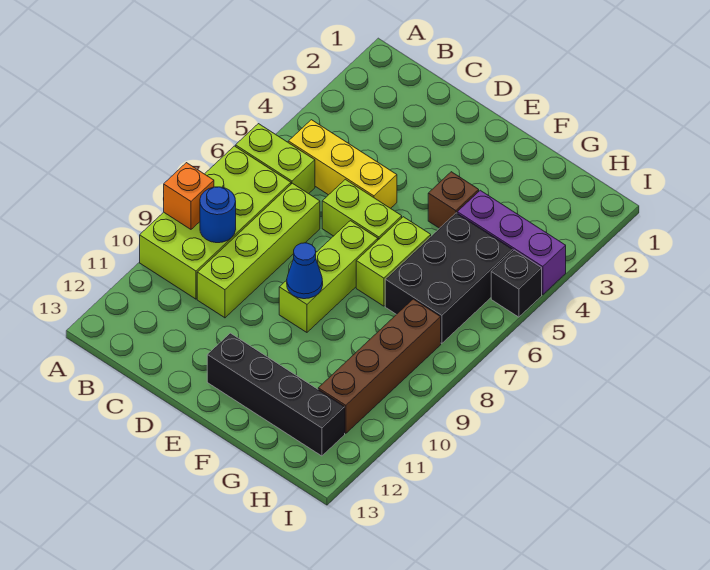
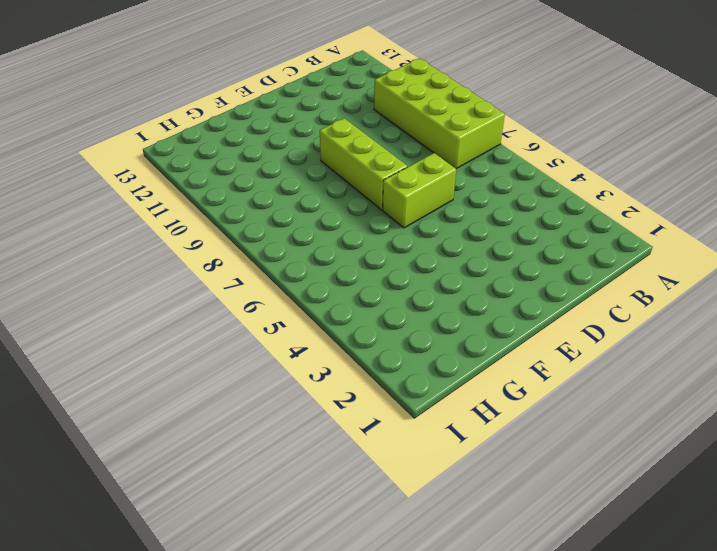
none -> lime brick A6:B6 level 1
none -> yellow brick B5:D5 level 1
none -> lime brick C7:C10 level 1

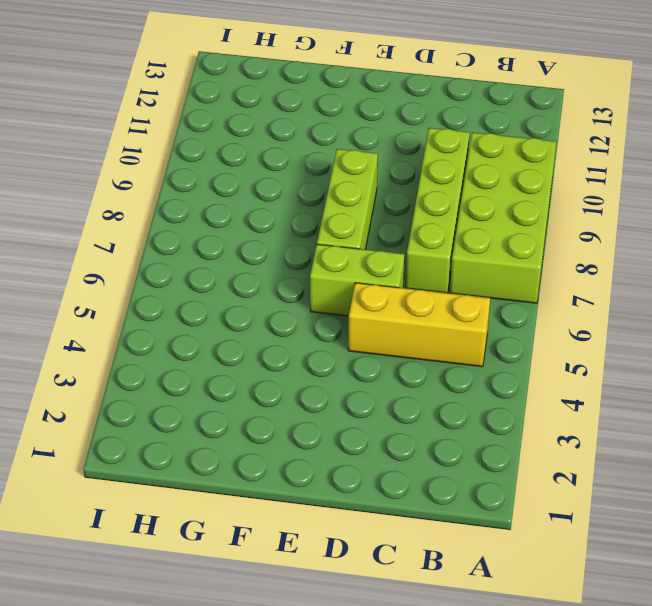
none -> lime brick A6:B6 level 1
none -> black brick E12:H12 level 1
none -> brown brick F4 level 1

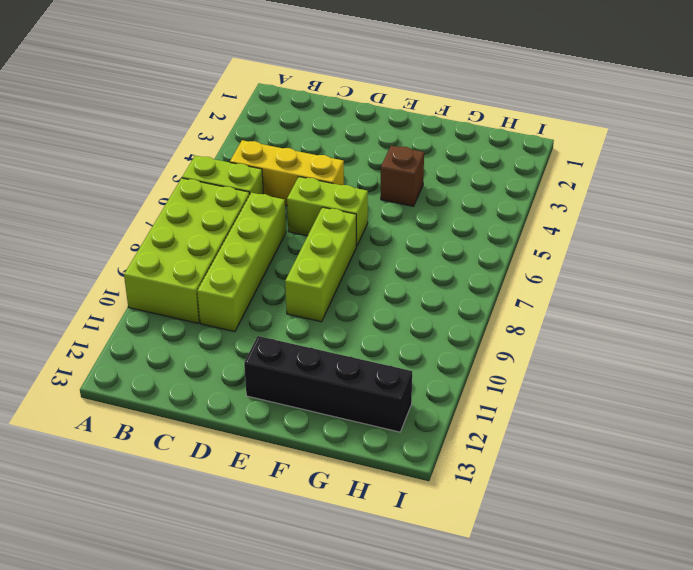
none -> lime brick F6:F7 level 1
none -> purple brick G4:I4 level 1
none -> black brick G5:H7 level 1

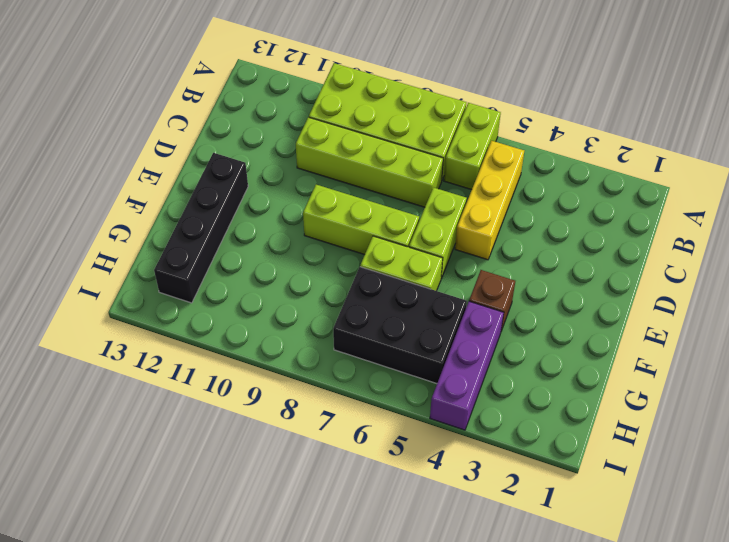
none -> brown brick H8:H11 level 1
none -> black brick I5 level 1
none -> orange brick A9 level 2

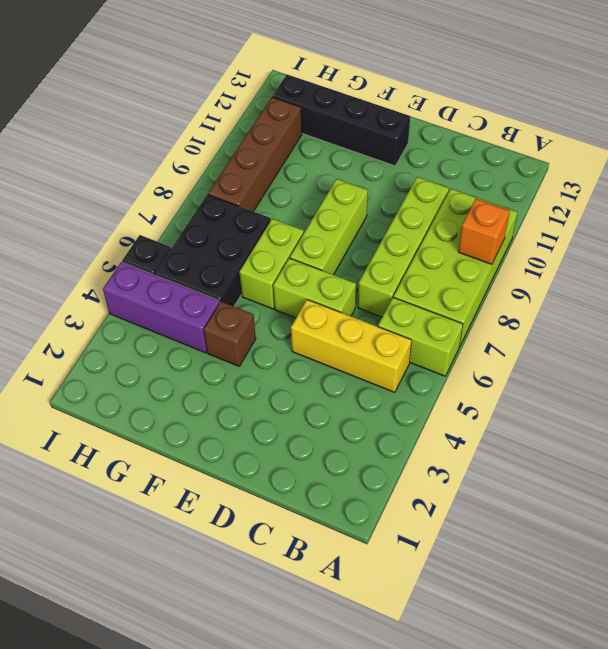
none -> blue round brick B9 level 2
none -> blue cone E9 level 2

